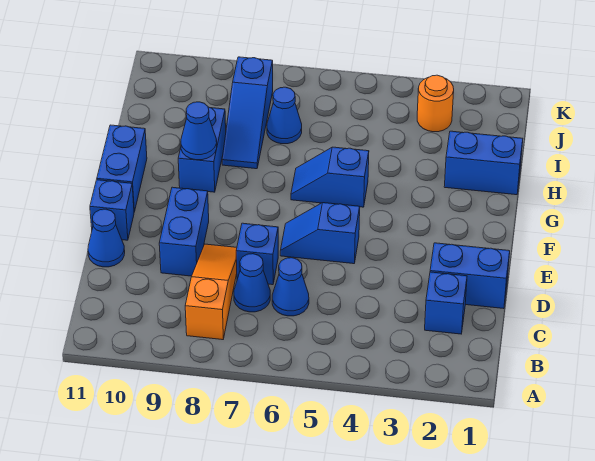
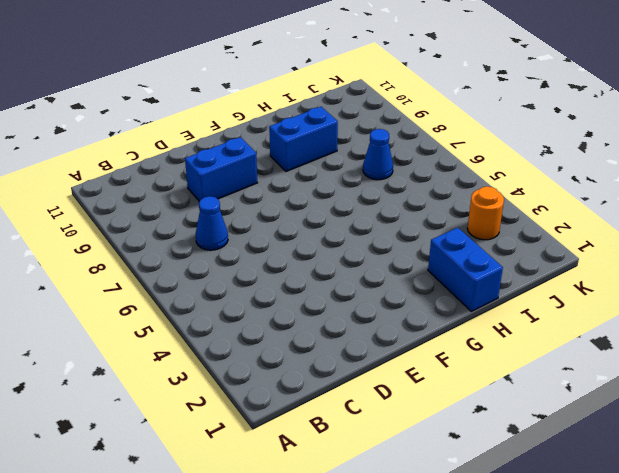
none -> orange slope B8:D8 level 1 top B
none -> blue brick C2 level 1
none -> blue cone C6 level 1

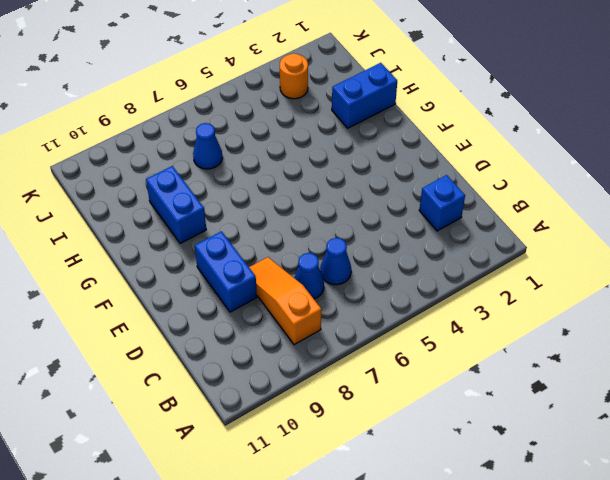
none -> blue brick D1:D2 level 1
none -> blue brick D7 level 1
none -> blue cone D11 level 1

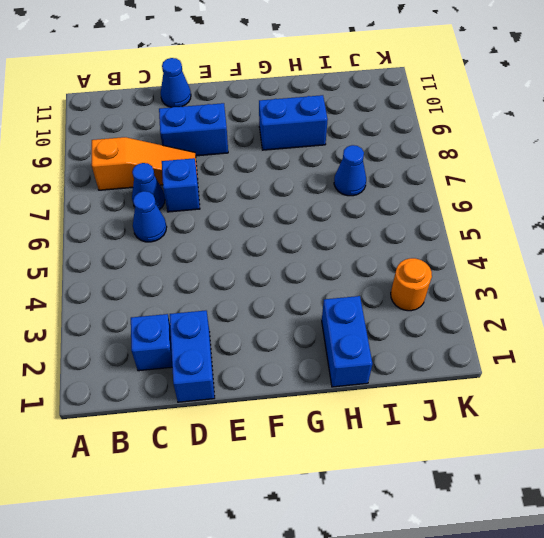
none -> blue slope E5:E6 level 1 top 5
none -> blue brick E11 level 1
none -> blue brick F11:G11 level 1

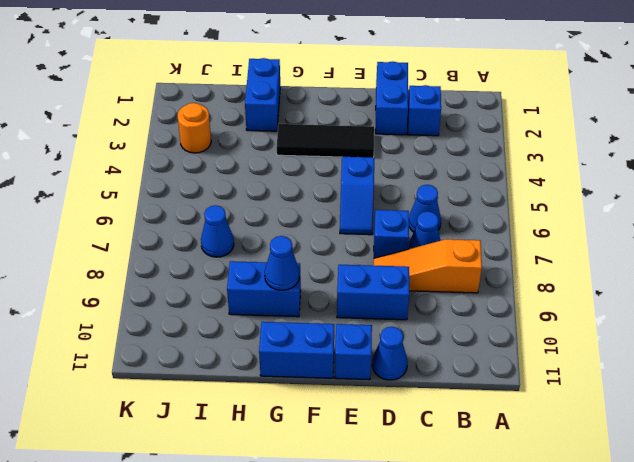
black tile E3:G3 level 1 -> none
none -> blue slope G5:G6 level 1 top 5
none -> blue slope H8:J8 level 1 top J

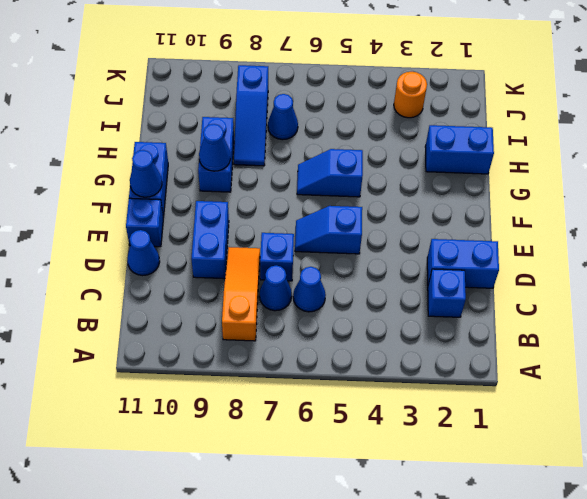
blue cone F11 level 2 -> none

